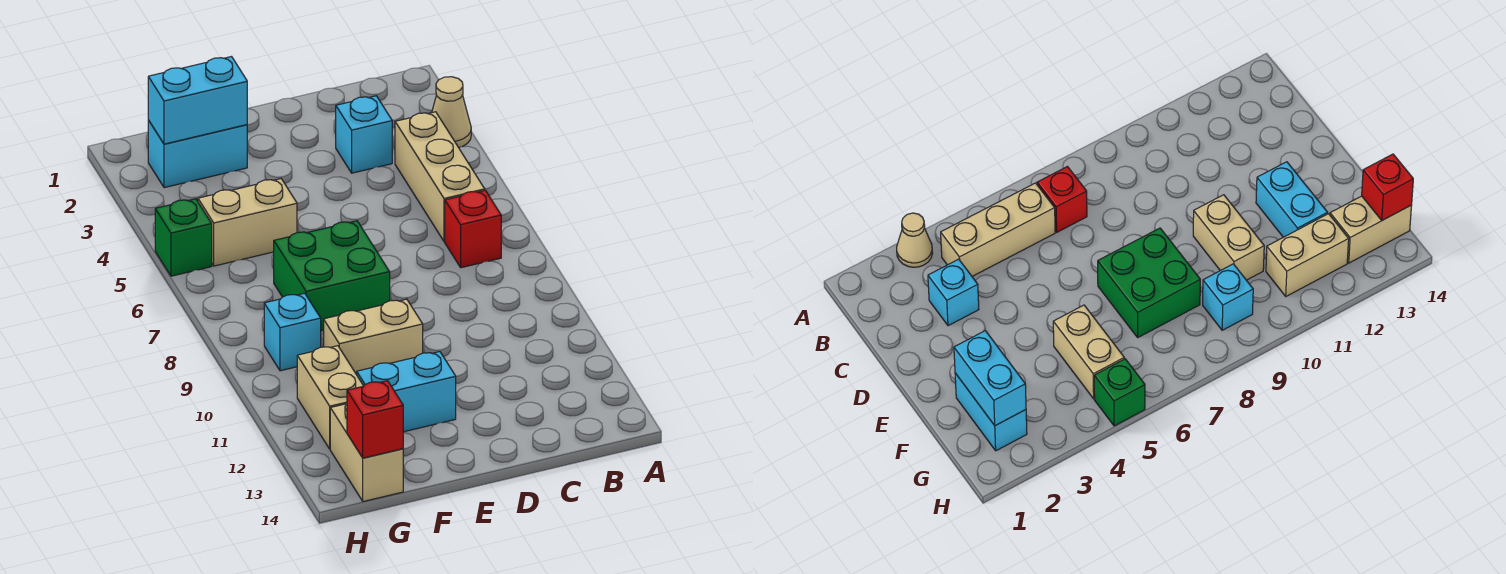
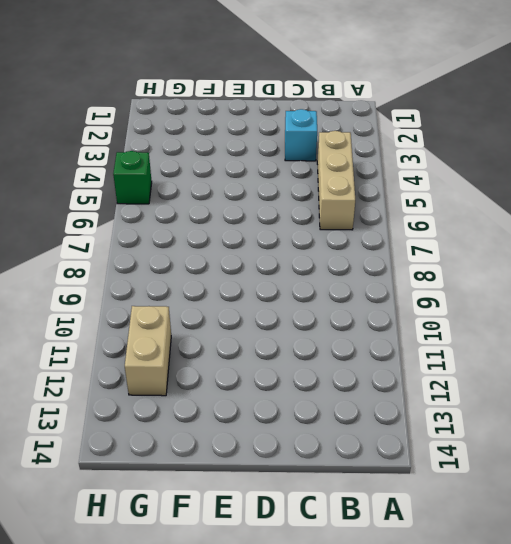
none -> tan cone A3 level 1
none -> red brick B7 level 1
none -> green brick E7:F8 level 1

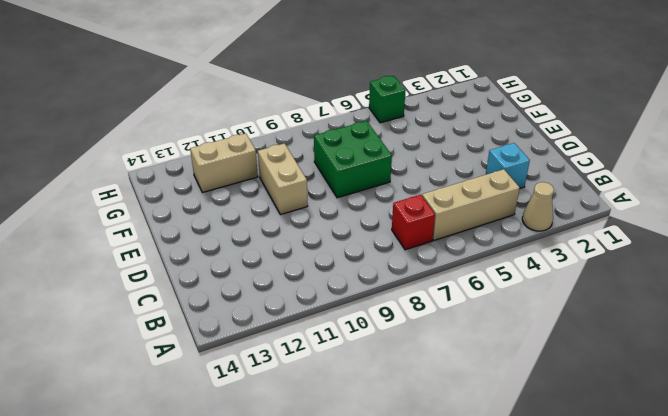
none -> cyan brick E12:F12 level 1
none -> cyan brick F2:G2 level 1
none -> tan brick F5:G5 level 1

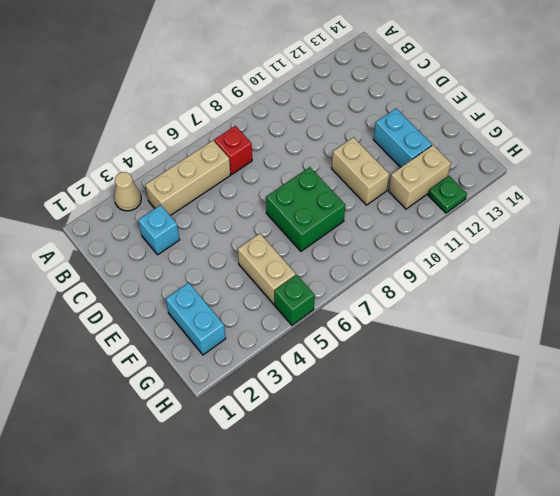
green plate H12 level 1 -> none
none -> cyan brick G9 level 1
none -> tan brick G13:G14 level 1
none -> cyan brick F2:G2 level 2

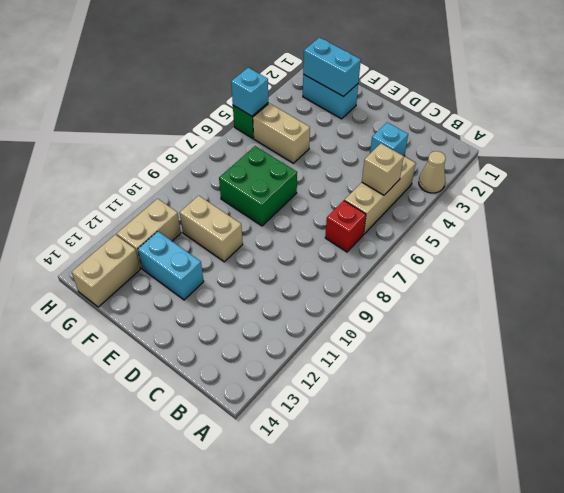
tan brick B5 level 2 -> none
cyan brick H5 level 2 -> cyan brick G9 level 1
none -> red brick G14 level 2

